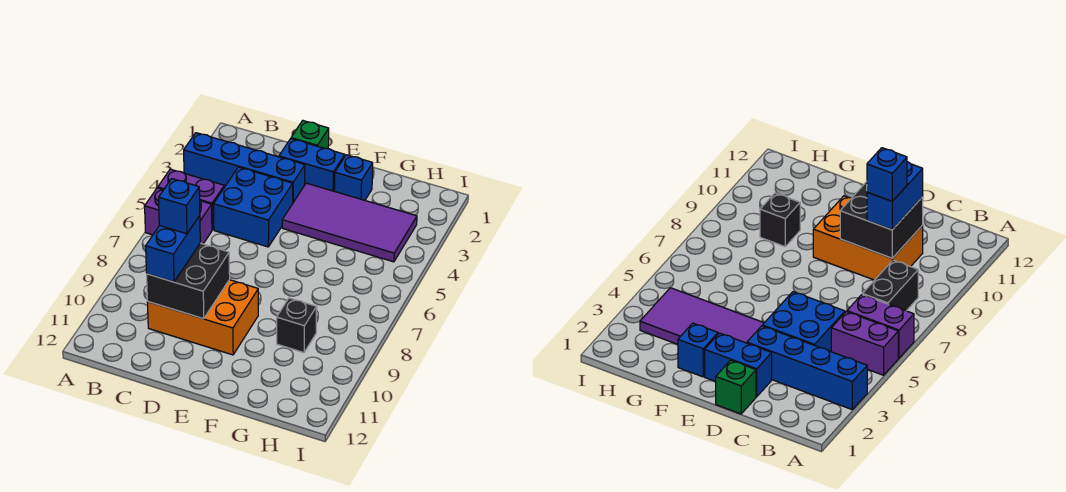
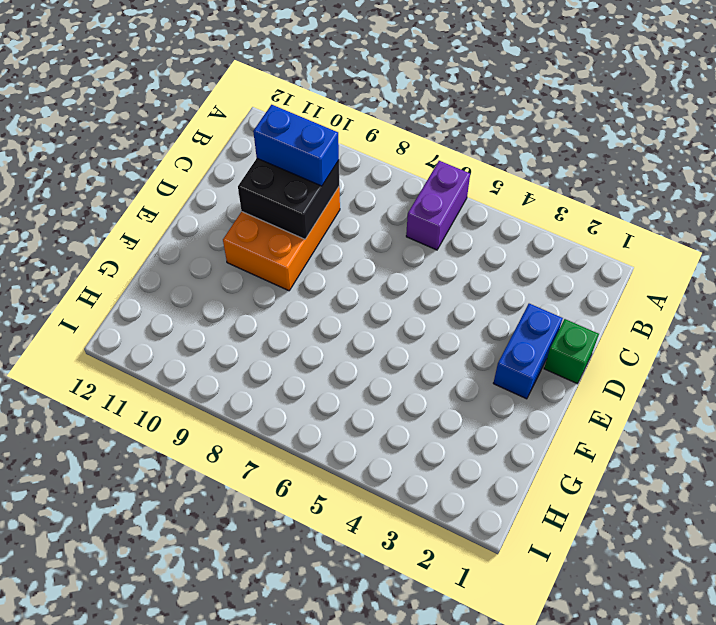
none -> blue brick A3:D3 level 1
none -> purple brick A5:B5 level 1
none -> black brick B7:B8 level 1

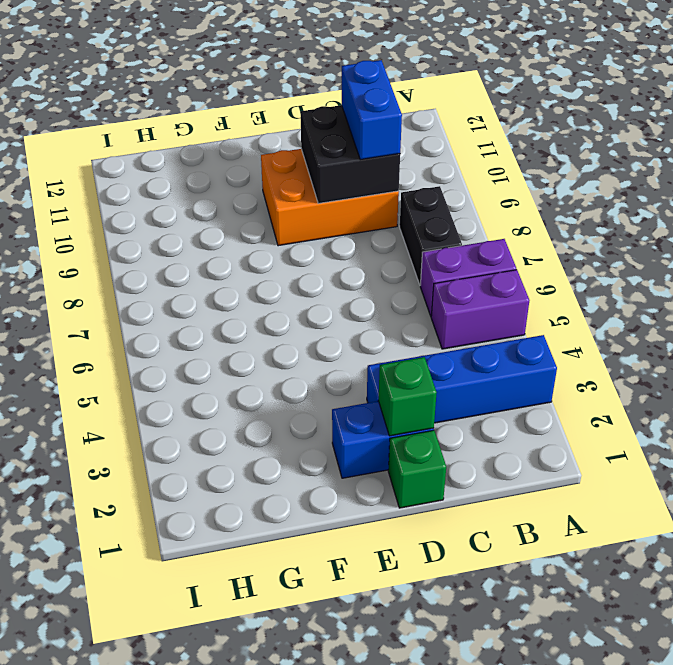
green brick D2 level 2 -> none
none -> blue brick C4:D5 level 1
none -> purple tile E3:H4 level 1
none -> blue brick F2 level 1

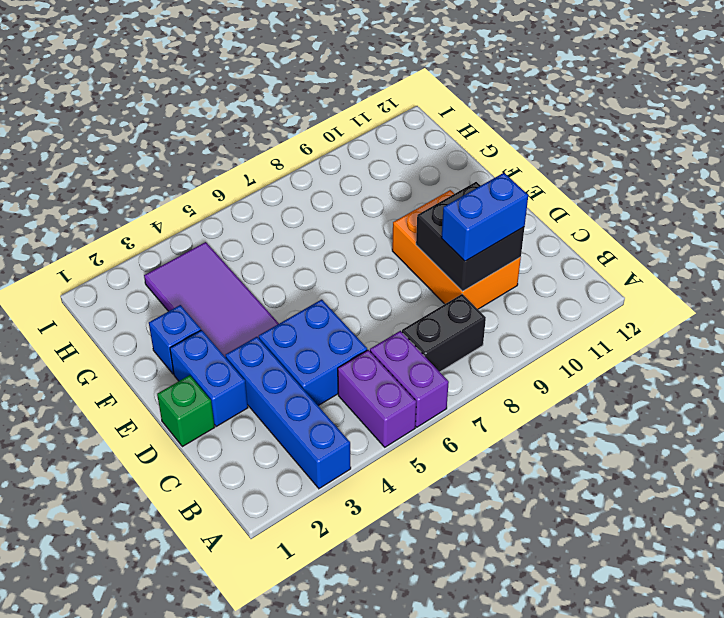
none -> black brick G9 level 1
none -> blue brick C9 level 4

